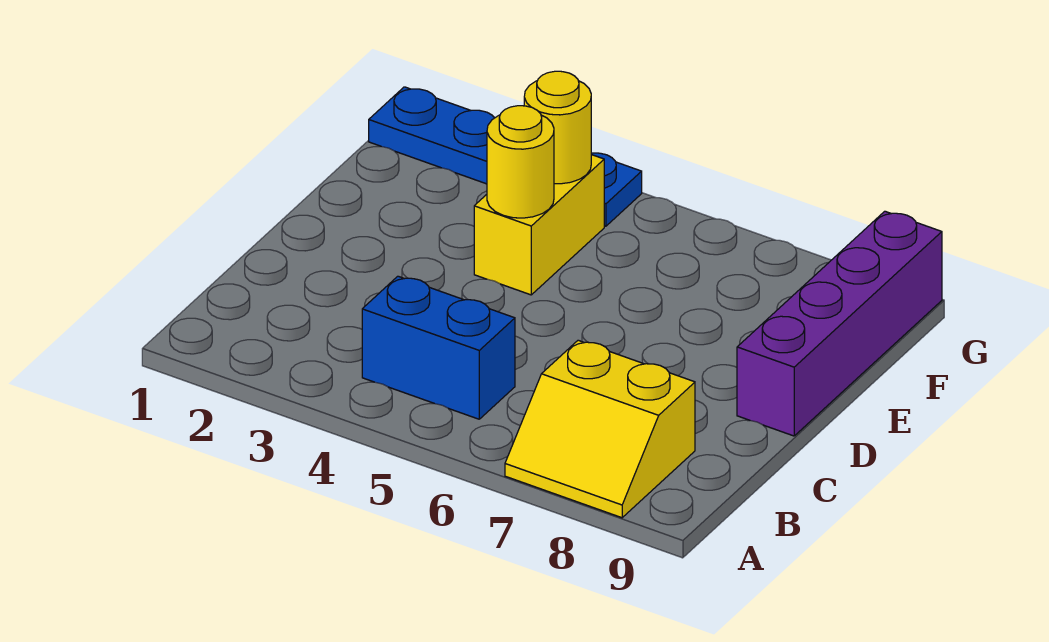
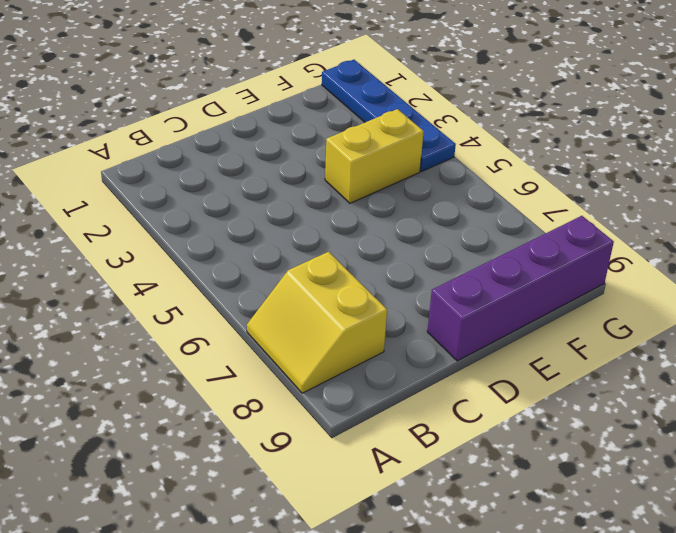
none -> blue brick B4:B5 level 1
none -> yellow round brick E4 level 2

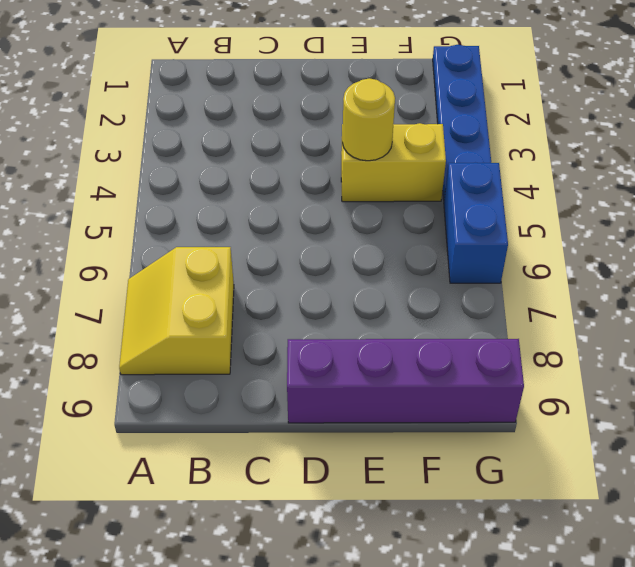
blue brick G5:G6 level 1 -> blue brick B4:B5 level 1
none -> yellow round brick F4 level 2

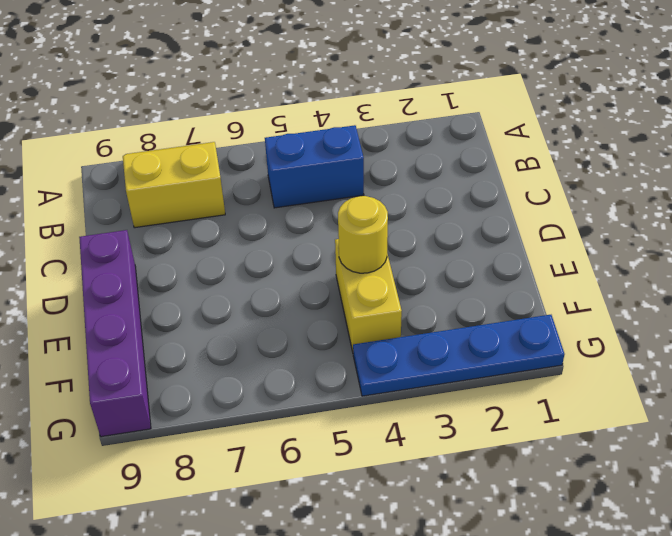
none -> yellow round brick F4 level 2

